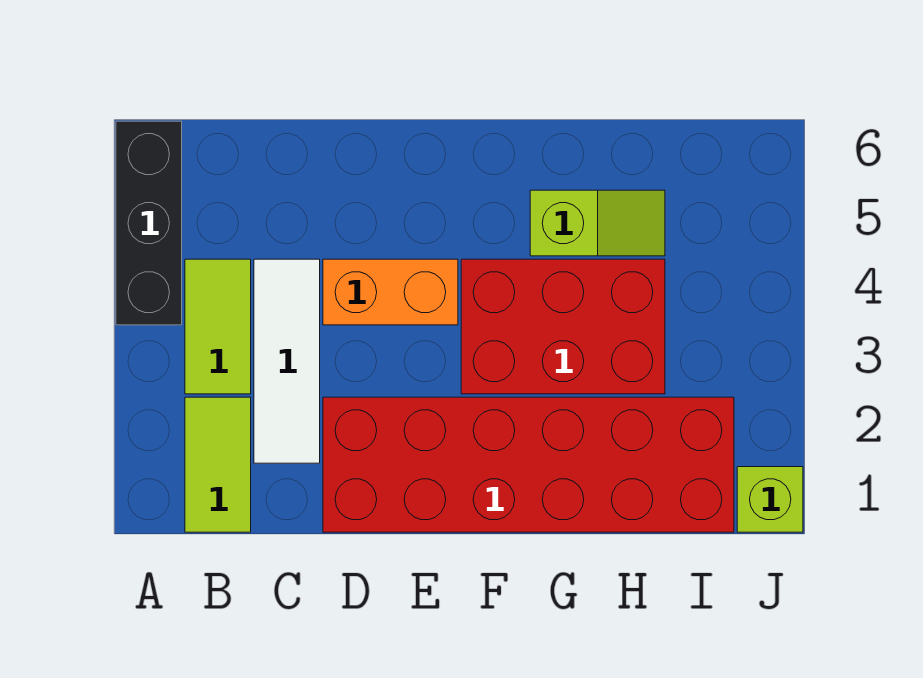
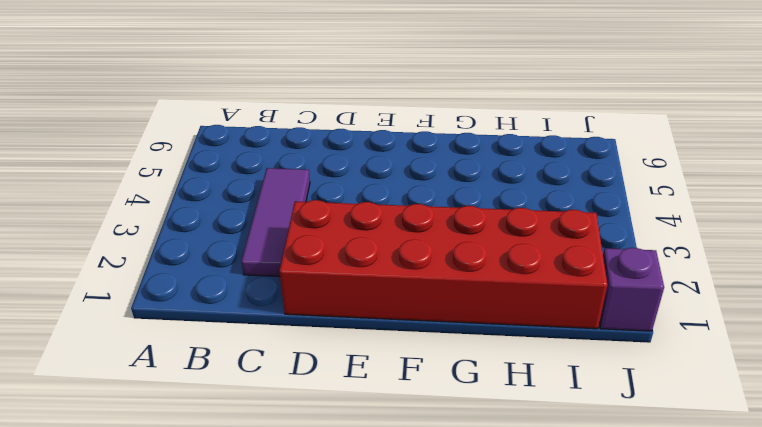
purple tile C2:C4 level 1 -> white tile C2:C4 level 1
purple brick J1 level 1 -> lime brick J1 level 1
none -> black brick A4:A6 level 1
none -> lime tile B1:B2 level 1

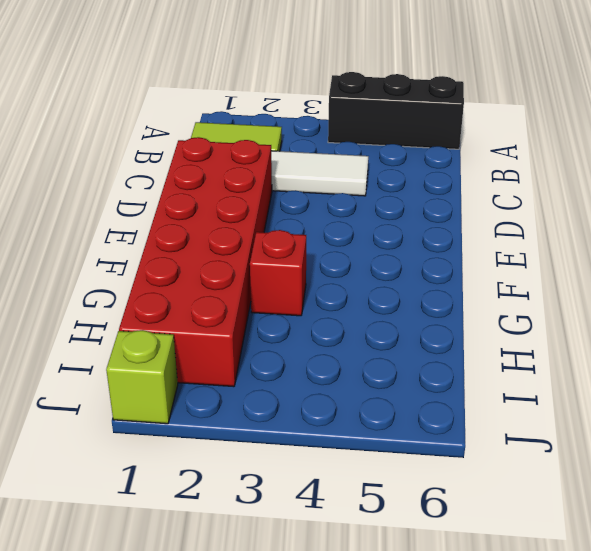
red brick G3 level 1 -> red brick F3:H4 level 1
none -> lime tile B3:B4 level 1
none -> orange brick D4:E4 level 1

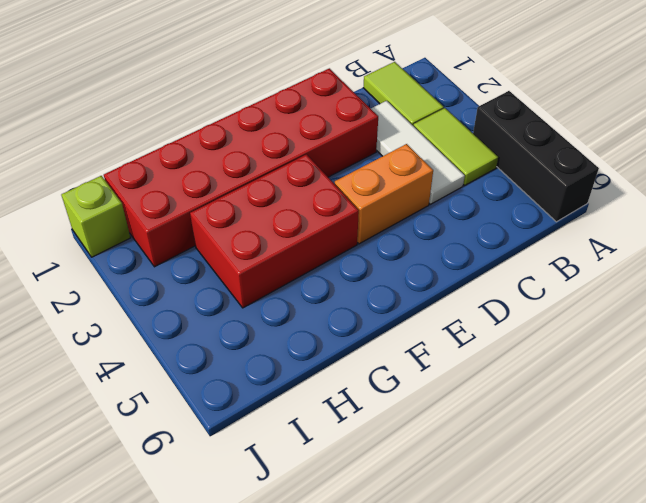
none -> lime slope G5:H5 level 1 top G

